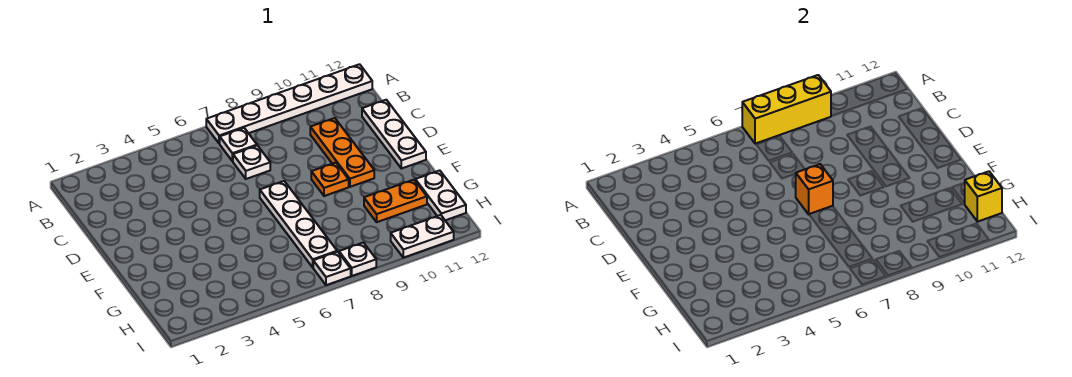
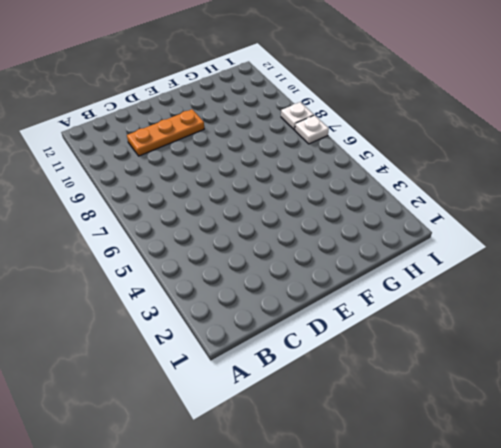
none -> white plate A7:A12 level 1
none -> white plate B7 level 1
none -> white plate C7 level 1

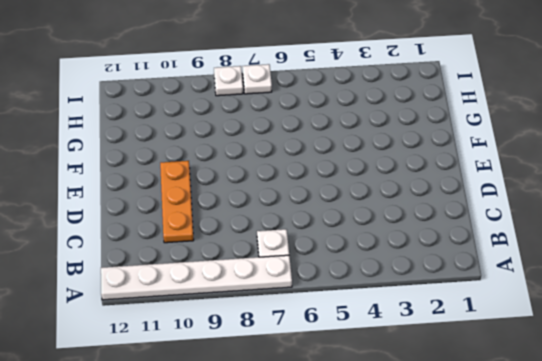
none -> white plate C7 level 1
none -> white plate C12:E12 level 1
none -> white plate E7:H7 level 1

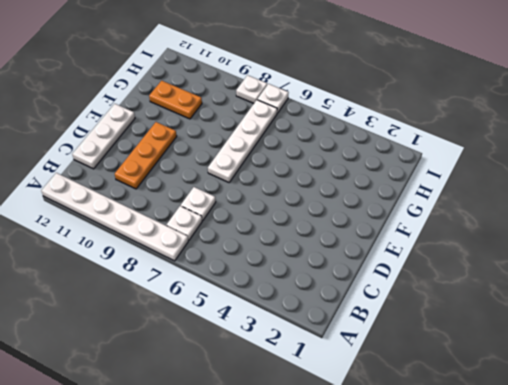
none -> orange plate E9 level 1
none -> white plate G12:H12 level 1
none -> white plate I10:I11 level 1

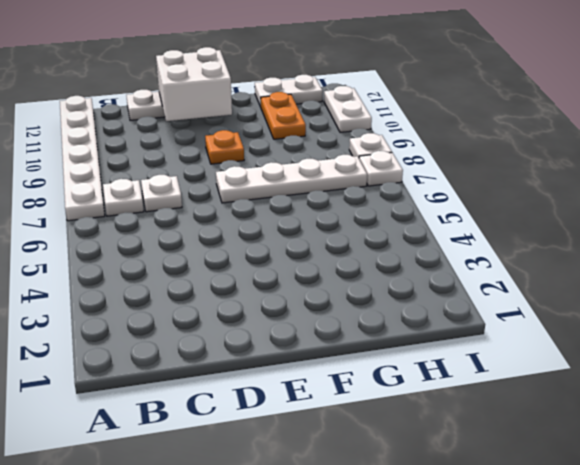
white brick D11:E12 level 2 -> none
none -> orange plate C10:E10 level 1
none -> yellow brick A7:A9 level 2
none -> orange brick E7 level 2

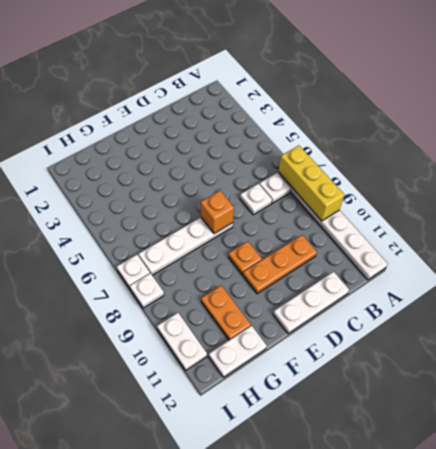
none -> yellow brick H12 level 2

